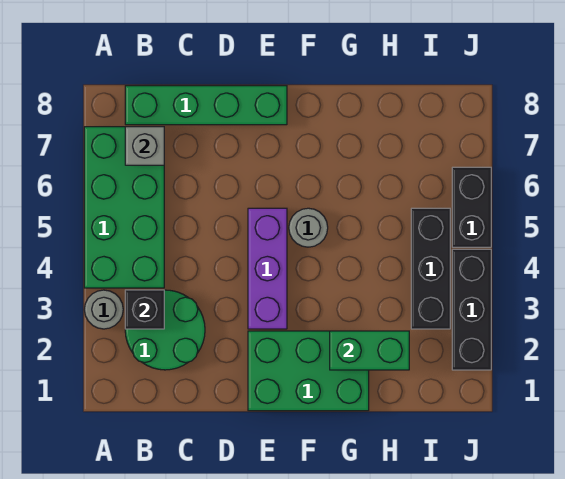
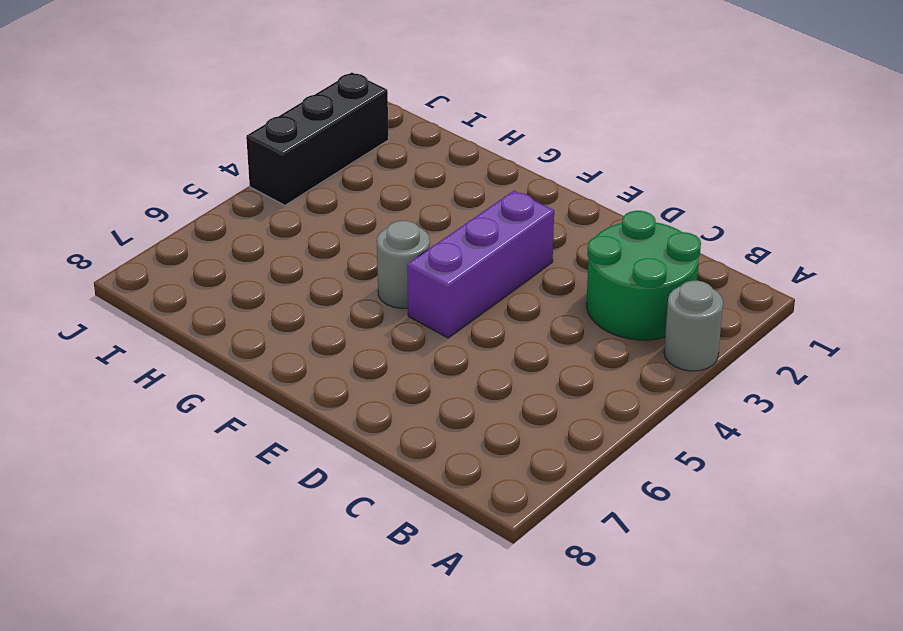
none -> green brick A4:B7 level 1
none -> green brick B8:E8 level 1
none -> green brick E1:G2 level 1

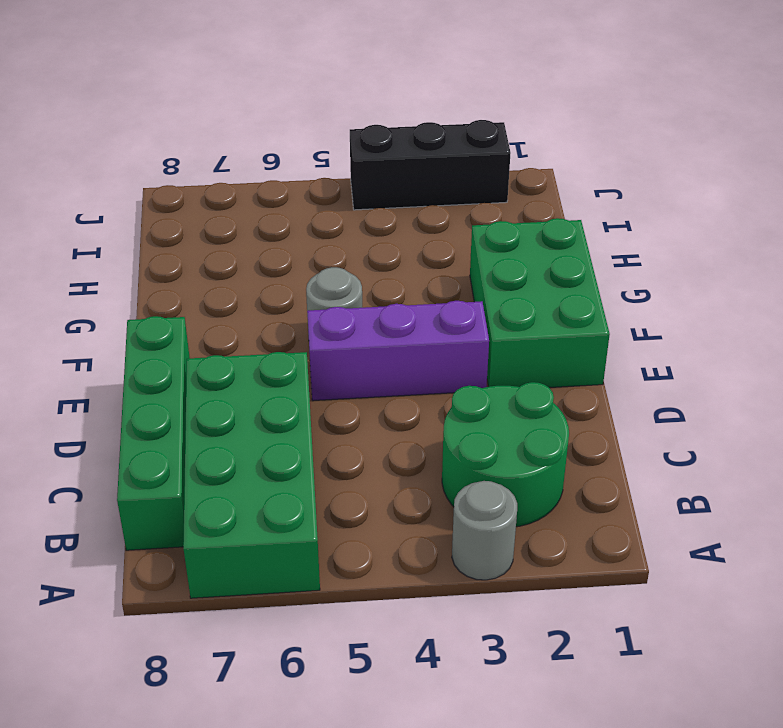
green brick A6:D7 level 1 -> green brick A4:B7 level 1
none -> black brick I3:I5 level 1
none -> black brick J5:J6 level 1
none -> black brick B3 level 2

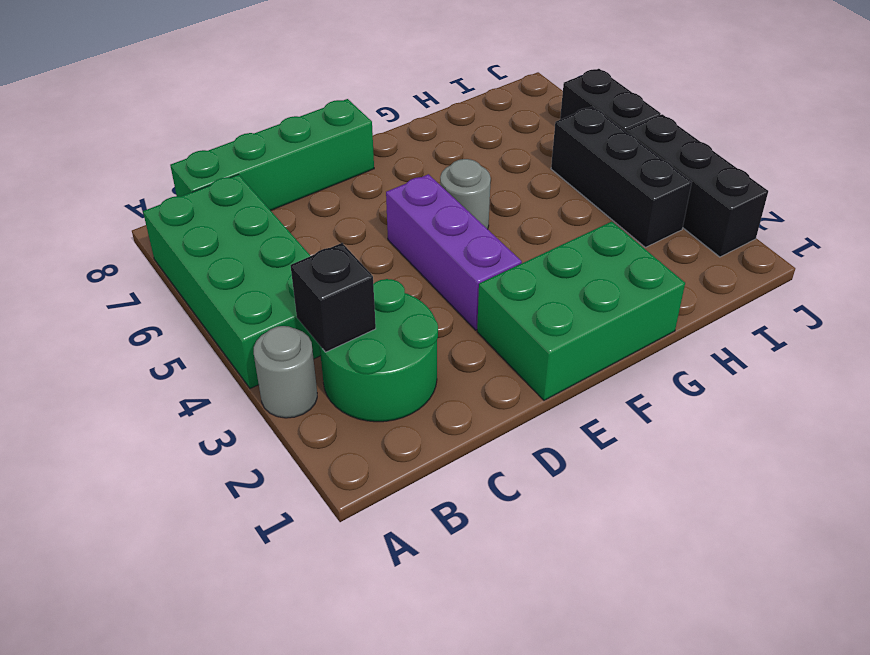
none -> grey brick B7 level 2
none -> green brick G2:H2 level 2

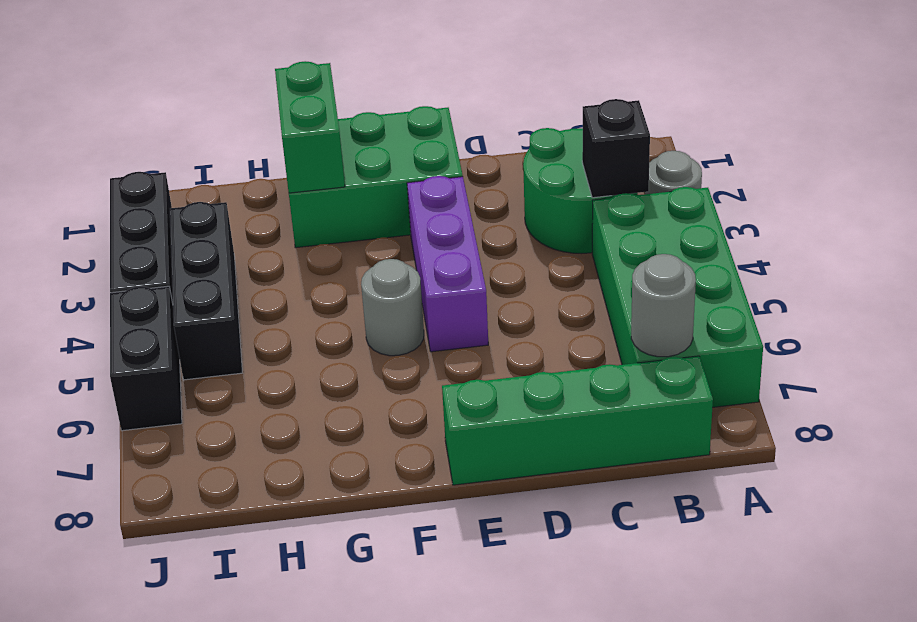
grey round brick B7 level 2 -> grey brick B7 level 2
green brick G1:G2 level 2 -> green brick G2:H2 level 2

